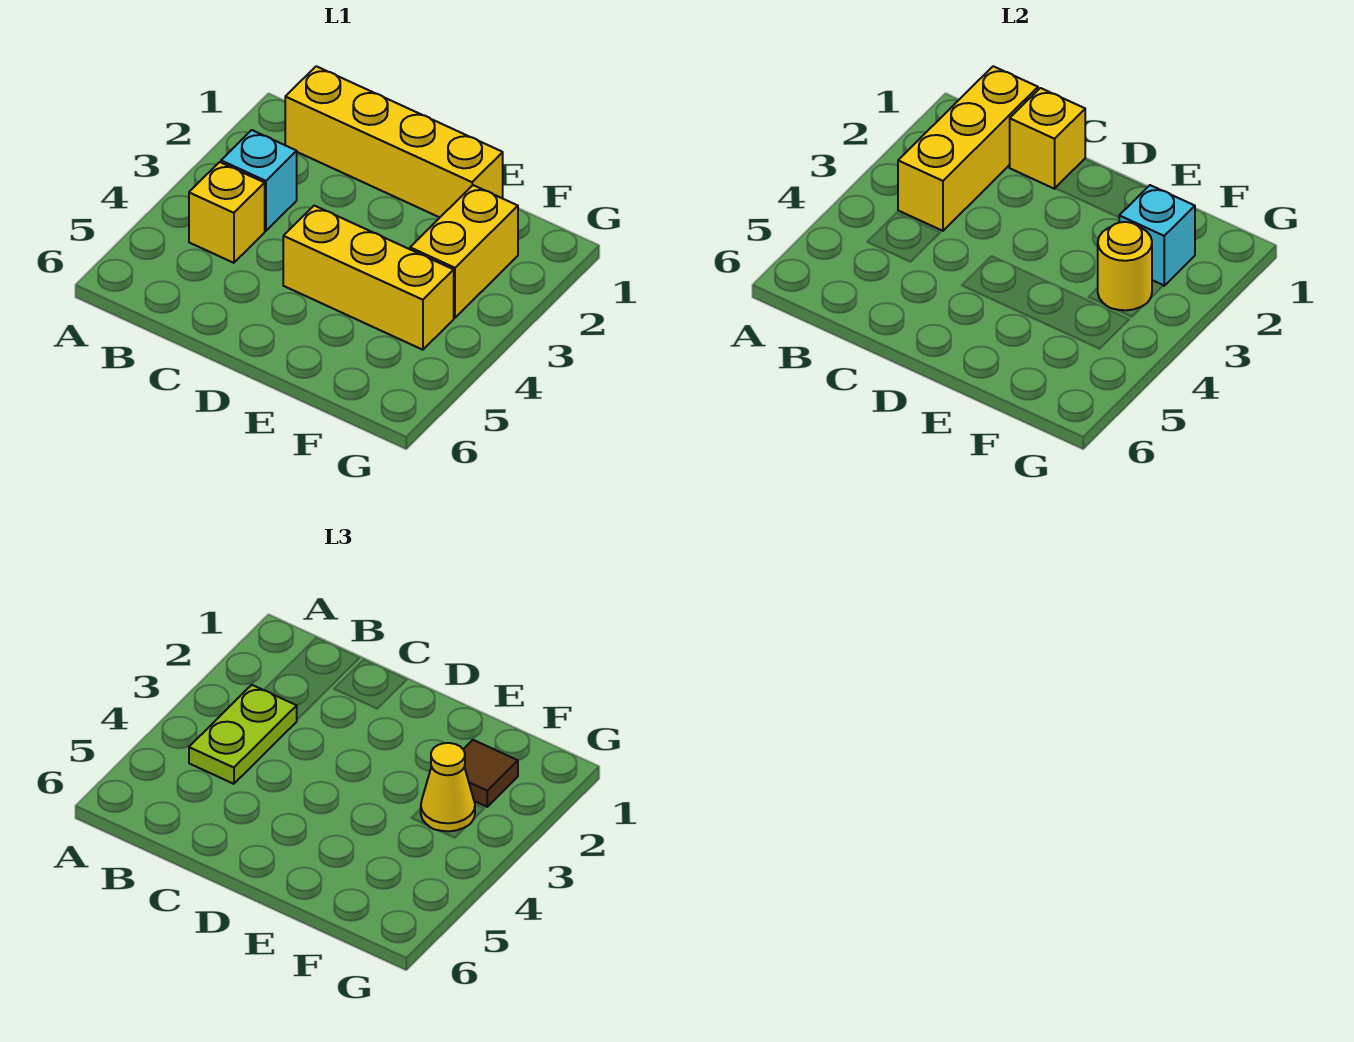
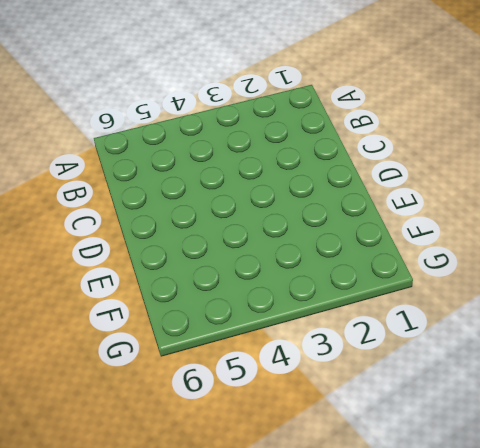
none -> yellow brick B1:E1 level 1
none -> cyan brick B3 level 1
none -> yellow brick B4 level 1

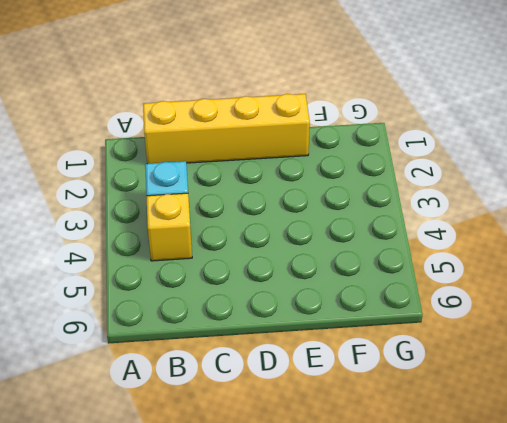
none -> yellow brick D4:F4 level 1
none -> yellow brick F2:F3 level 1
none -> yellow brick B1:B3 level 2

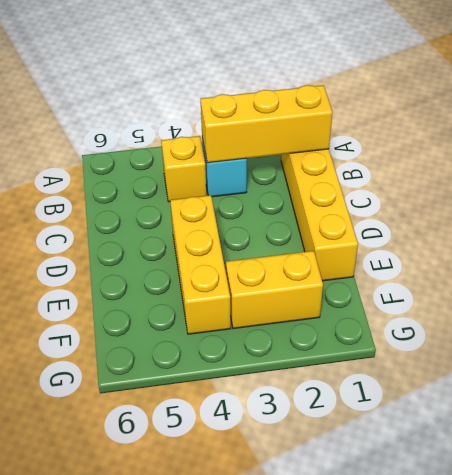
none -> yellow brick C1 level 2
none -> cyan brick F2 level 2
none -> yellow round brick F3 level 2

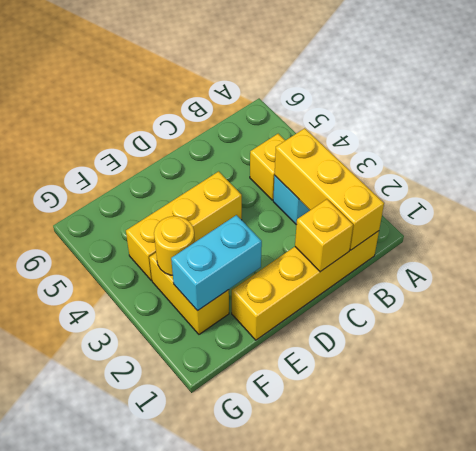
cyan brick E2:F2 level 2 -> cyan brick F2 level 2
none -> lime plate B3:B4 level 3
none -> brown tile F2 level 3
none -> yellow cone F3 level 3

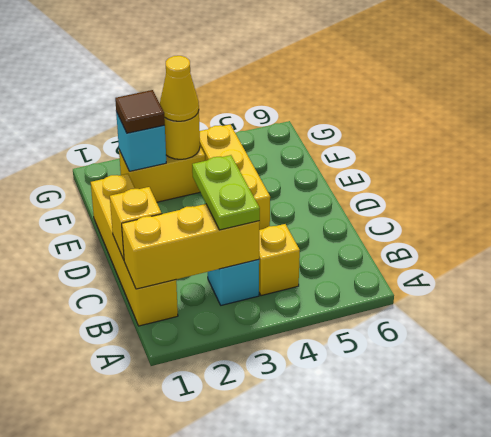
lime plate B3:C3 level 3 -> lime plate B3:B4 level 3

